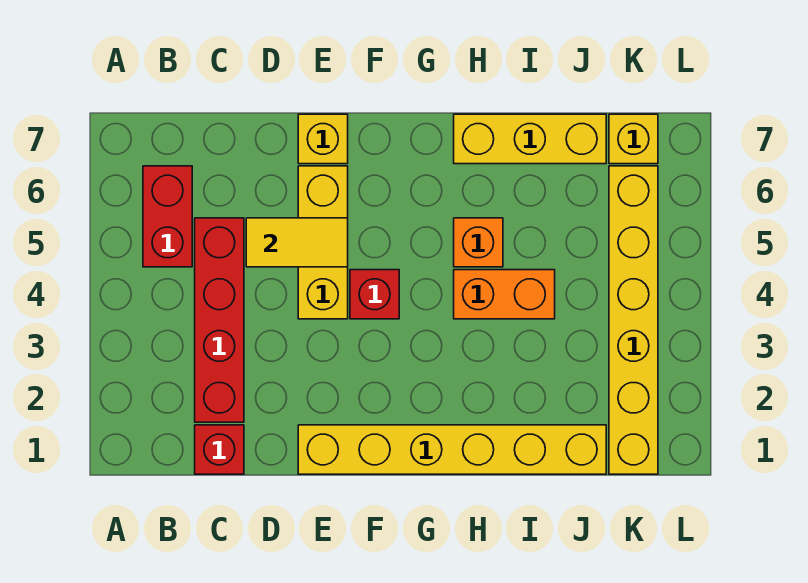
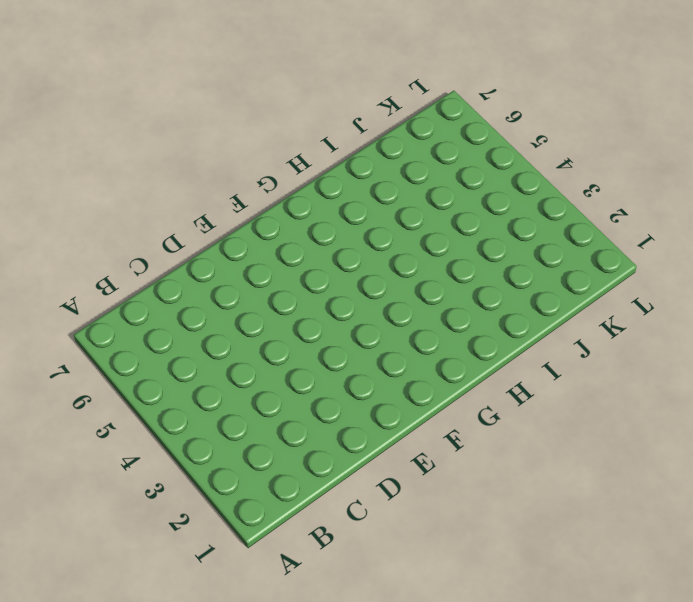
none -> red brick B5:B6 level 1
none -> red brick C1 level 1
none -> red brick C2:C5 level 1

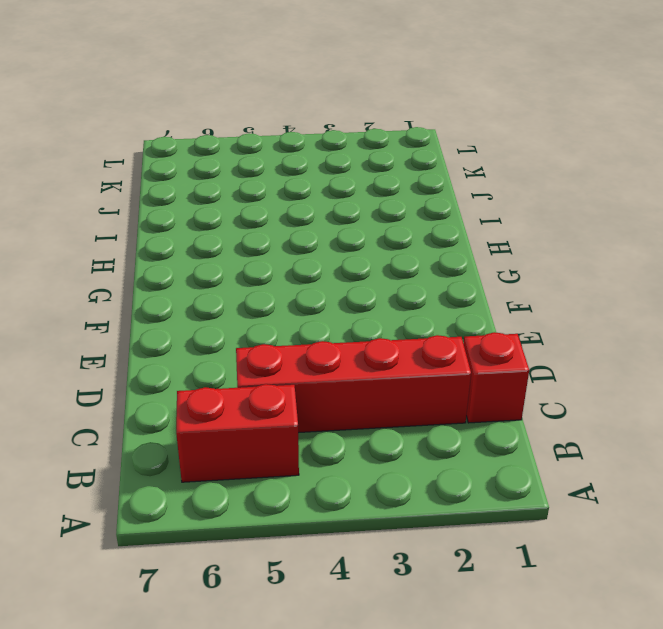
none -> yellow brick E1:J1 level 1
none -> yellow brick E4:E6 level 1
none -> yellow brick E7 level 1

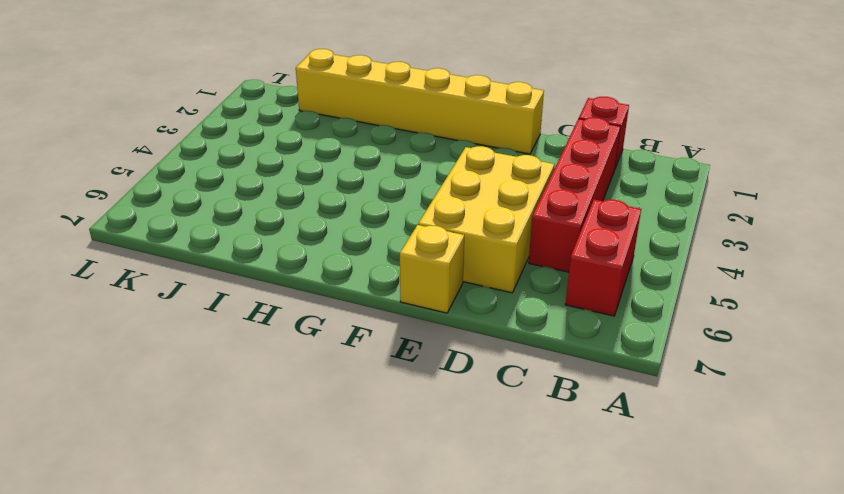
yellow brick D4:E6 level 1 -> yellow brick E4:E6 level 1
none -> red brick F4 level 1
none -> orange brick H4:I4 level 1
none -> orange brick H5 level 1

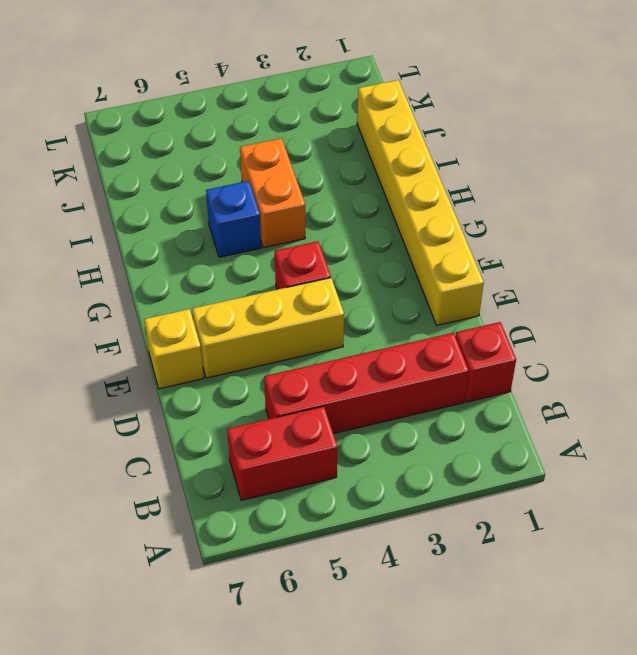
blue brick H5 level 1 -> orange brick H5 level 1
none -> yellow brick H7:J7 level 1
none -> yellow brick K1:K6 level 1
none -> yellow brick K7 level 1

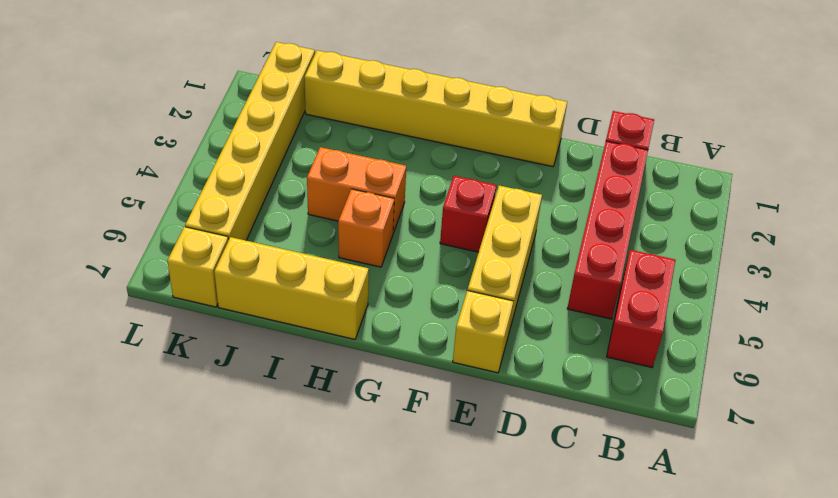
none -> yellow tile D5:E5 level 2

